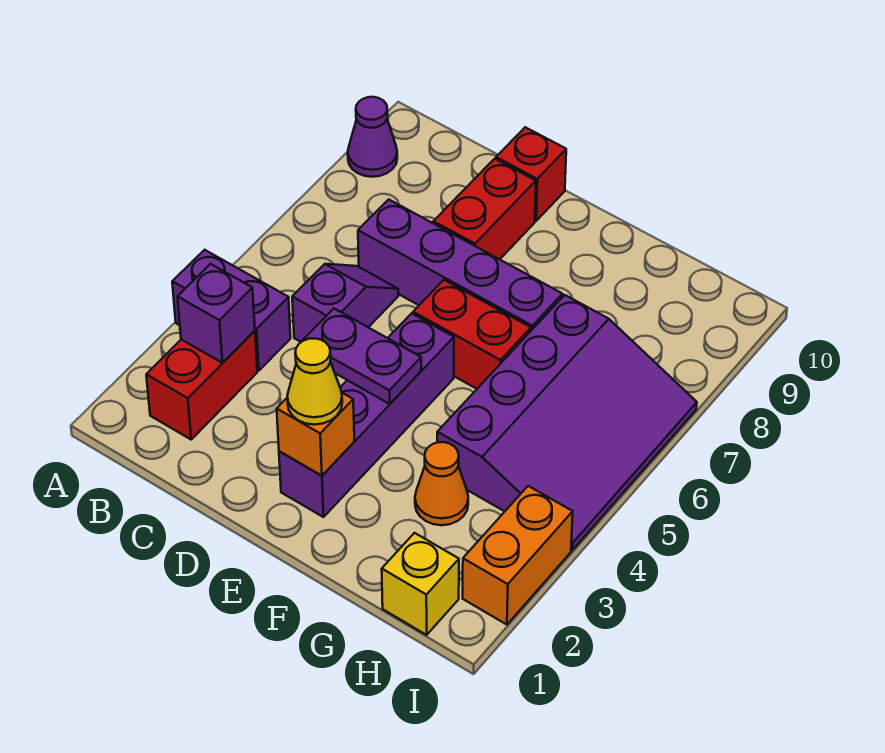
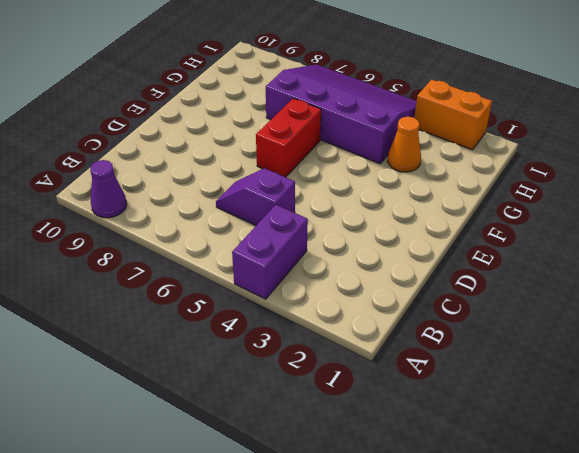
none -> red brick B2:B3 level 1
none -> purple brick C7:F7 level 1
none -> red brick D8:D9 level 1

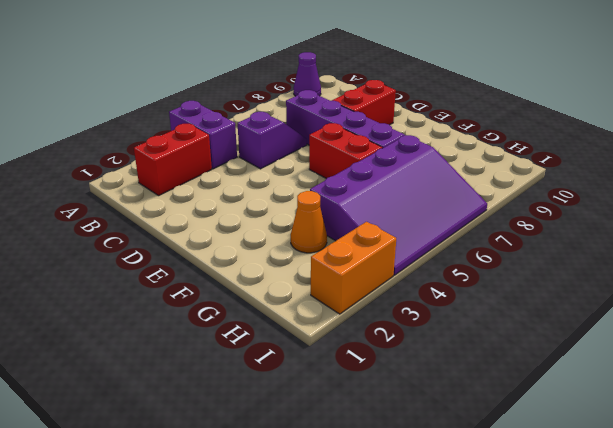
none -> red brick D10 level 1
none -> purple brick E2:E5 level 1
none -> yellow brick H1 level 1

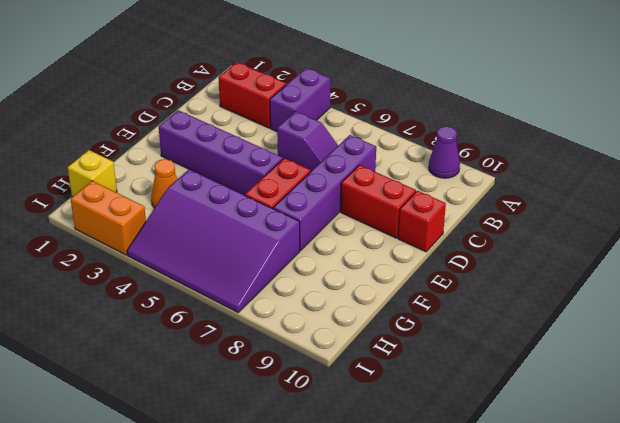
none -> purple brick B3 level 2
none -> purple plate D4:E4 level 2
none -> orange brick E2 level 2

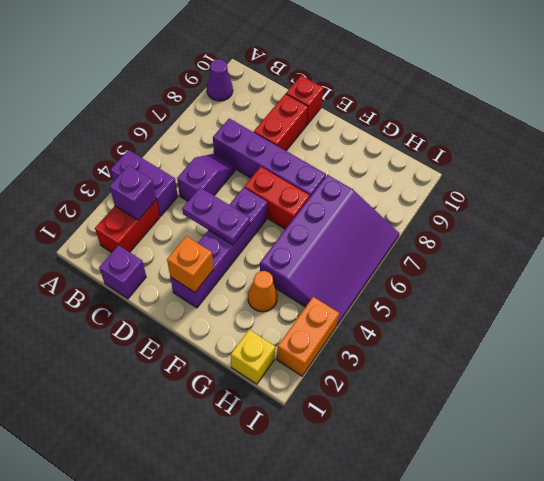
purple brick C1 level 1 -> none
none -> yellow cone E2 level 3

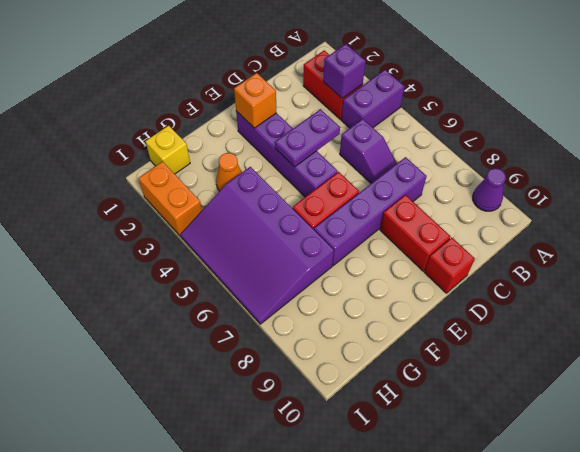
none -> yellow cone E2 level 3

